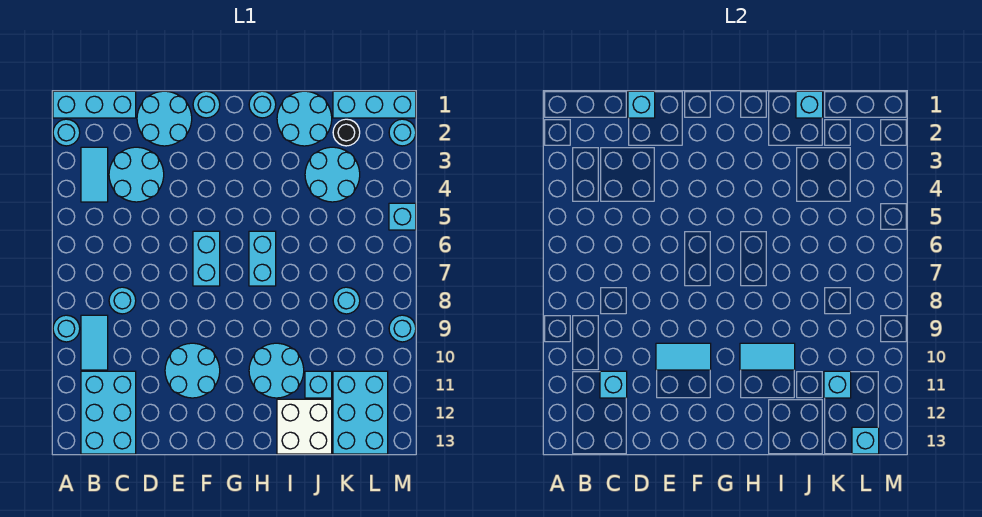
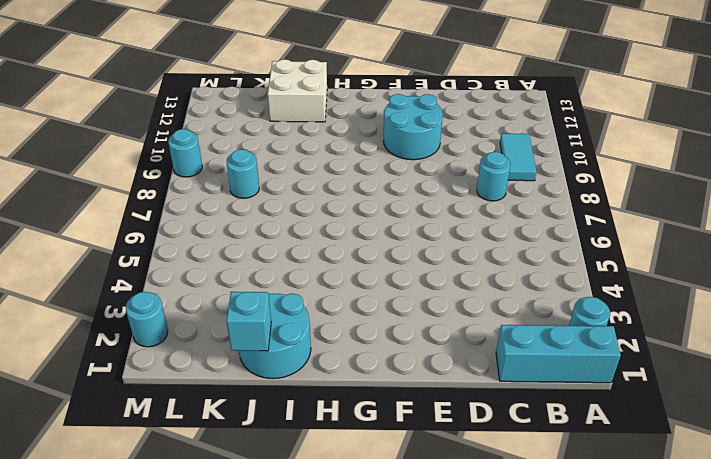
none -> cyan round brick A9 level 1
none -> cyan tile B3:B4 level 1
none -> cyan brick B11:C13 level 1
none -> cyan round brick C3:D4 level 1

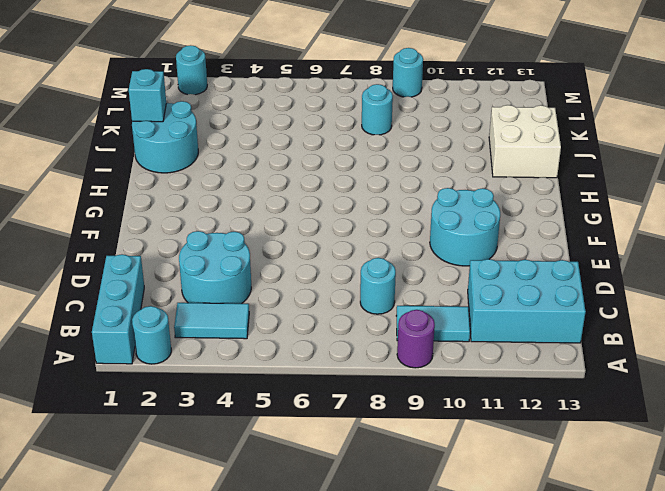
purple round brick A9 level 1 -> cyan round brick A9 level 1
none -> cyan round brick D1:E2 level 1
none -> cyan round brick F1 level 1
none -> cyan brick F6:F7 level 1
none -> cyan round brick H1 level 1

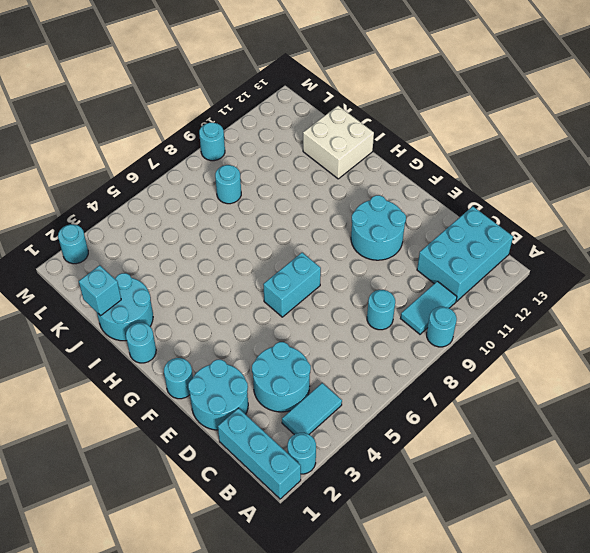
none -> cyan brick H6:H7 level 1
none -> cyan round brick H10:I11 level 1
none -> cyan round brick J3:K4 level 1
none -> cyan brick J11 level 1

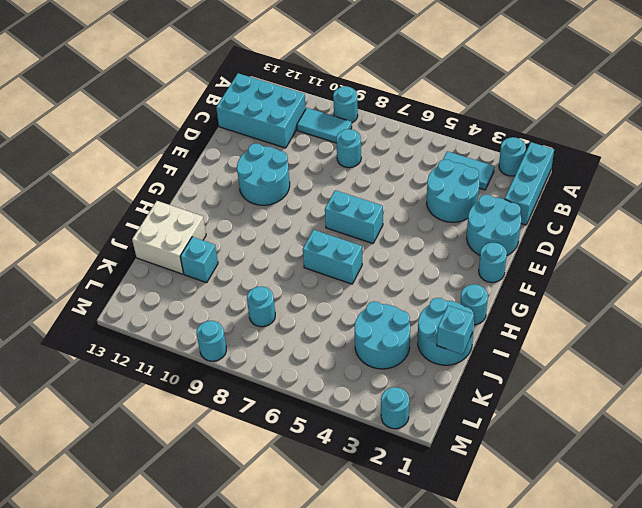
none -> cyan round brick H10:I11 level 1
none -> cyan brick K1:M1 level 1
none -> black round brick K2 level 1
none -> cyan brick K11:L13 level 1

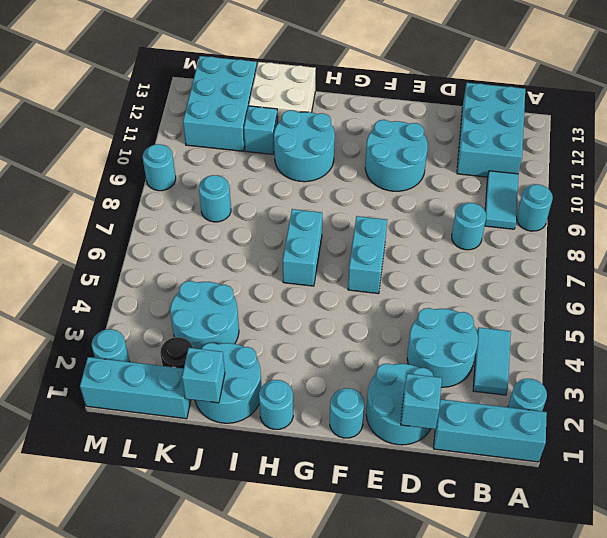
none -> cyan brick M5 level 1
none -> cyan brick C11 level 2
none -> cyan tile E10:F10 level 2
none -> cyan tile H10:I10 level 2

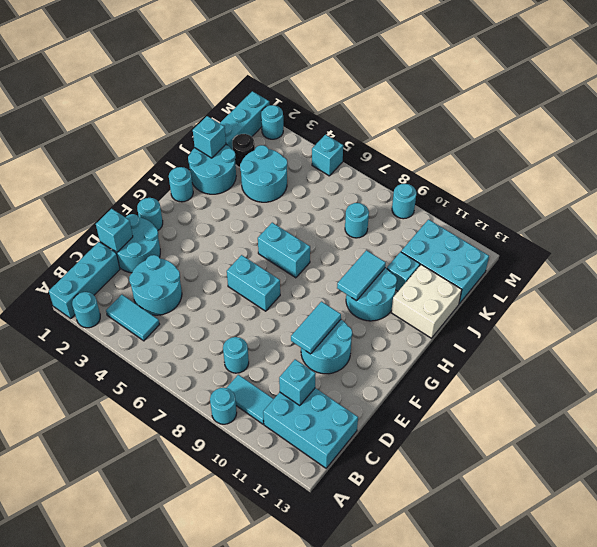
none -> cyan brick K11 level 2
none -> cyan brick L13 level 2

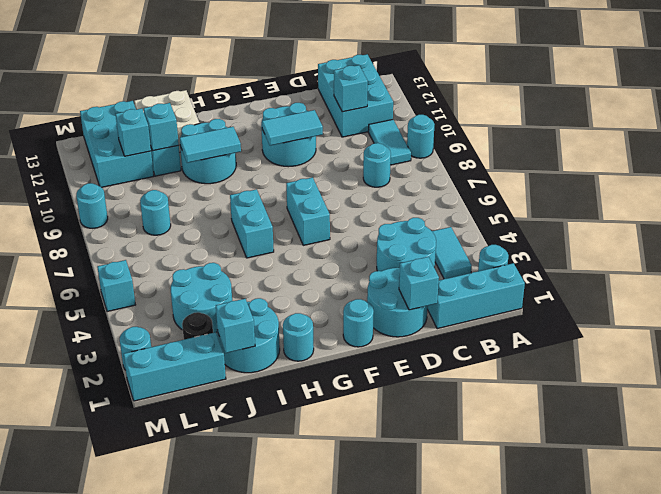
cyan brick J11 level 2 -> cyan brick L13 level 2

